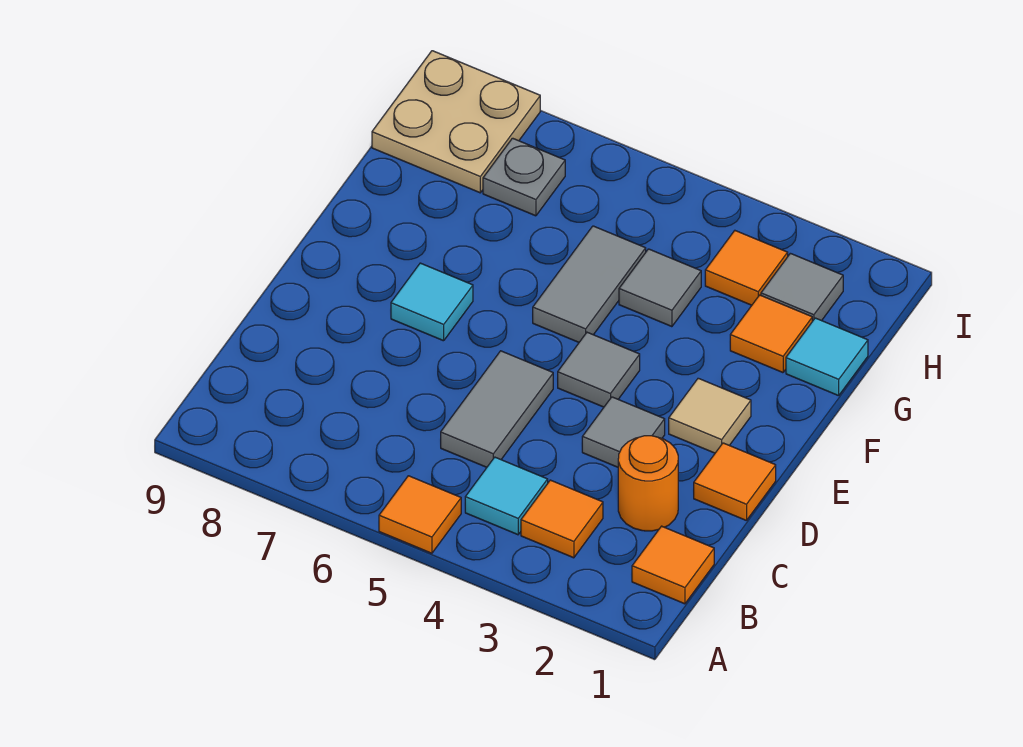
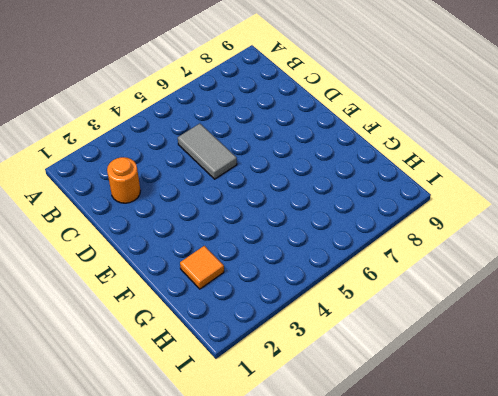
none -> orange tile A5 level 1
none -> orange tile B1 level 1
none -> orange tile B3 level 1

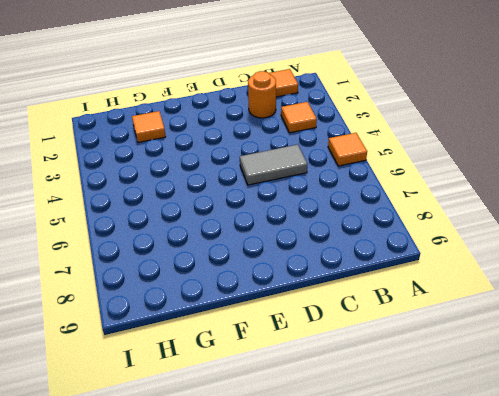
none -> cyan tile B4 level 1
none -> orange tile D1 level 1
none -> grey tile D3 level 1

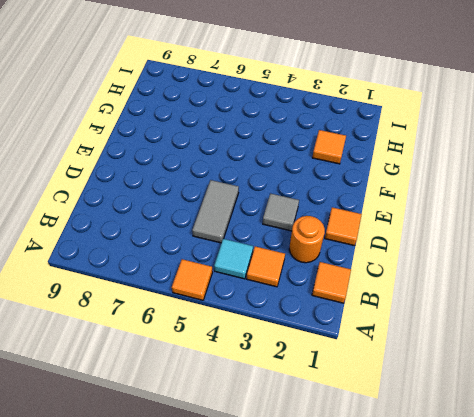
none -> tan tile E2 level 1
none -> grey tile E4 level 1
none -> cyan tile E7 level 1

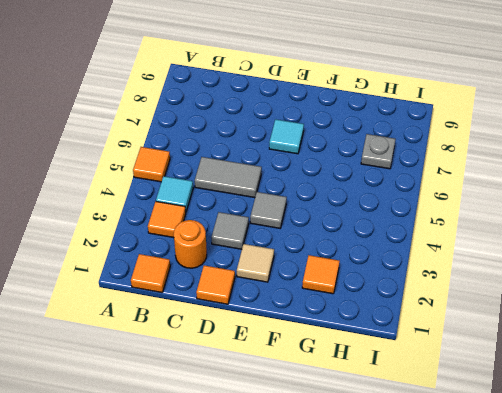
none -> grey tile F5:G5 level 1
none -> cyan tile G1 level 1
none -> grey tile G4 level 1

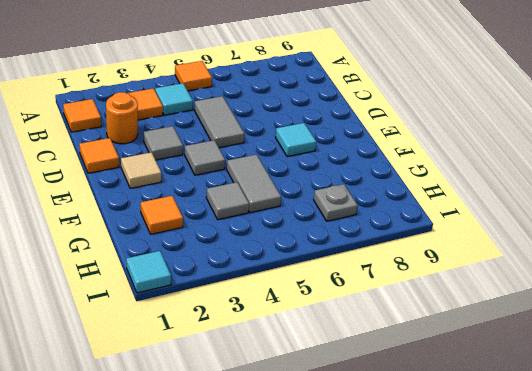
cyan tile I1 level 1 -> cyan tile G1 level 1
none -> grey tile H2 level 1
none -> orange tile H3 level 1
none -> tan plate H8:I9 level 1

